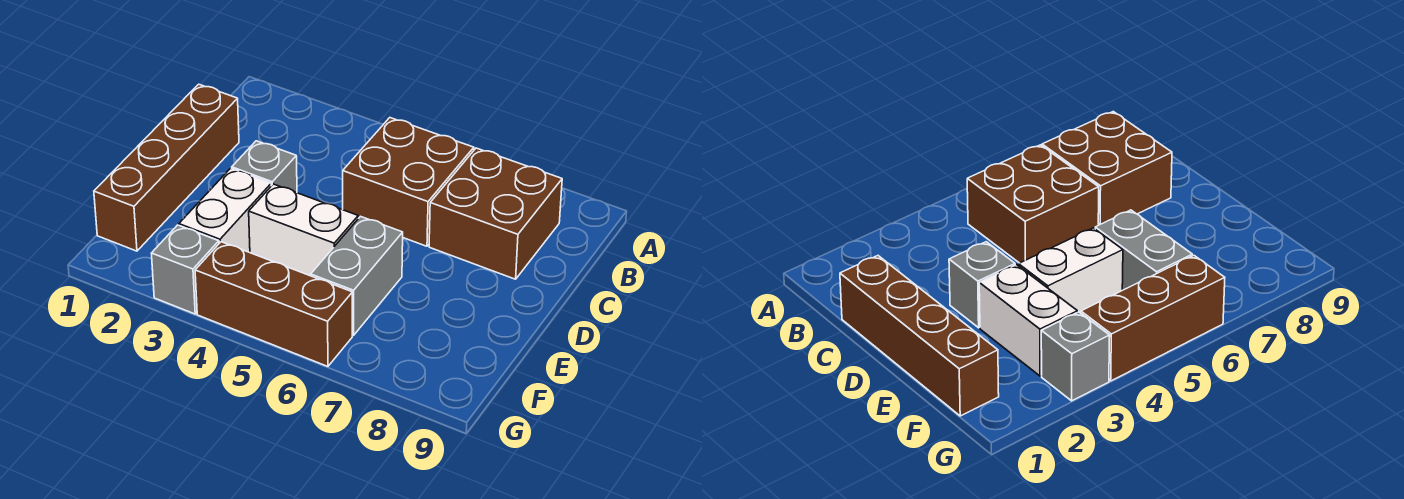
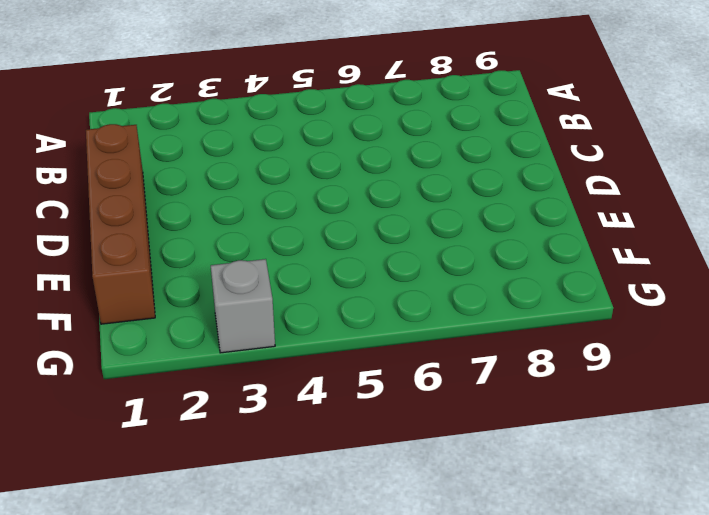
none -> brown brick B5:C6 level 1
none -> brown brick B7:C8 level 1

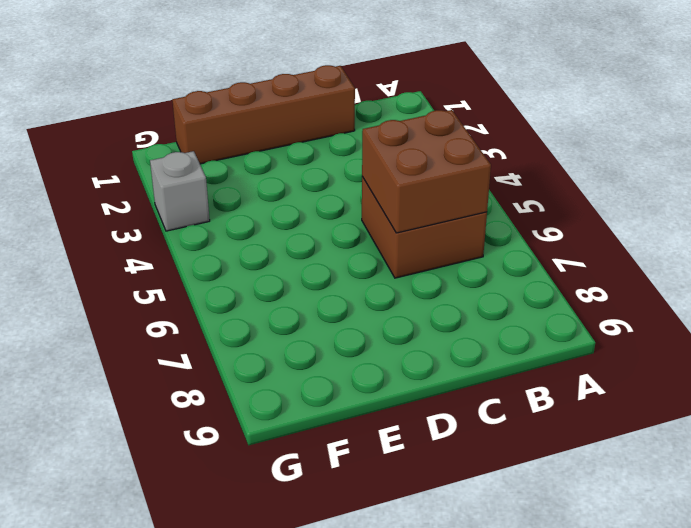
brown brick B5:C6 level 2 -> brown brick B7:C8 level 1
none -> grey brick D3 level 1
none -> white brick E3:F3 level 1

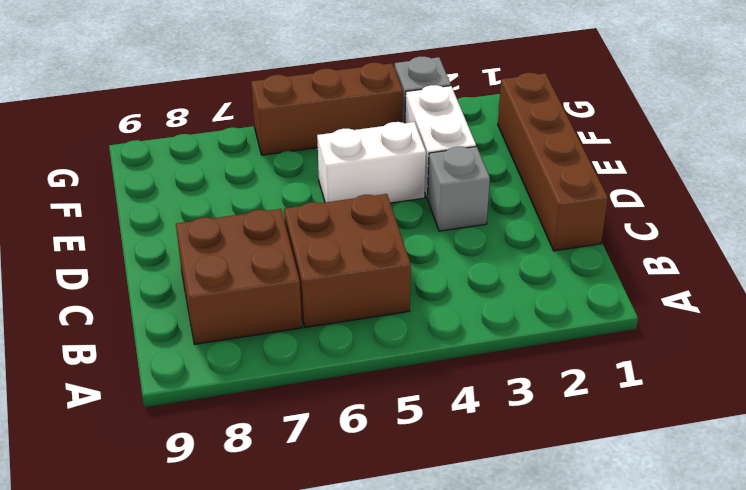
none -> grey brick E6:F6 level 1

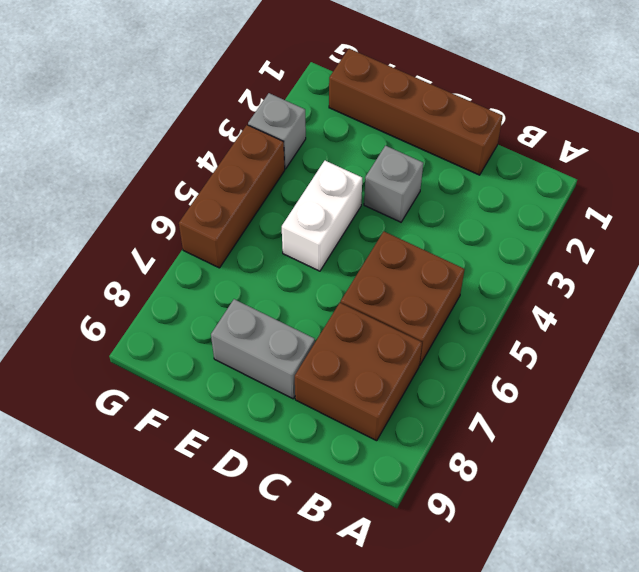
grey brick D8:E8 level 1 -> grey brick E6:F6 level 1
none -> white brick E3:F3 level 1

